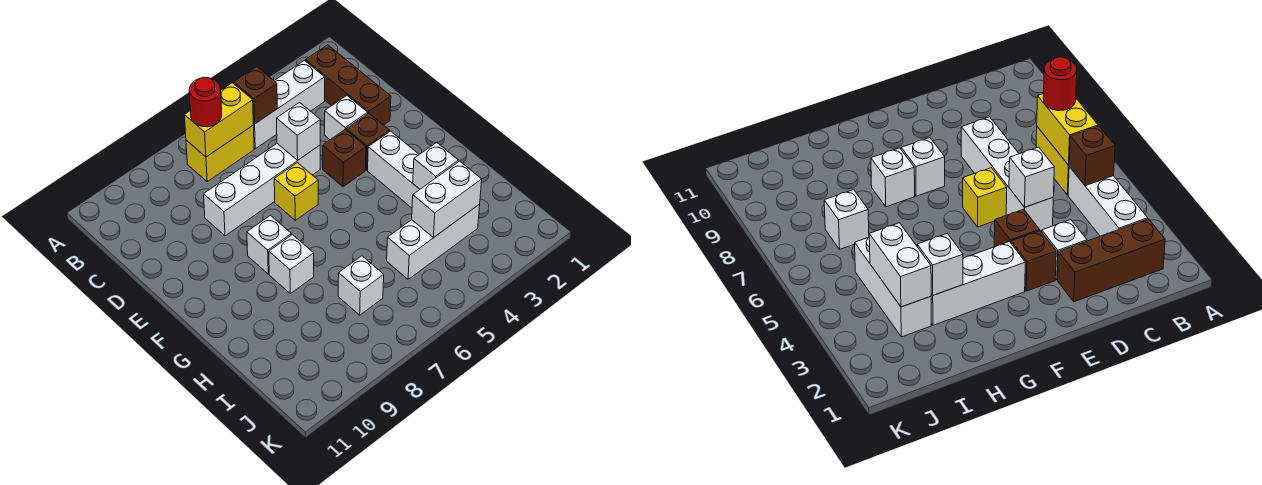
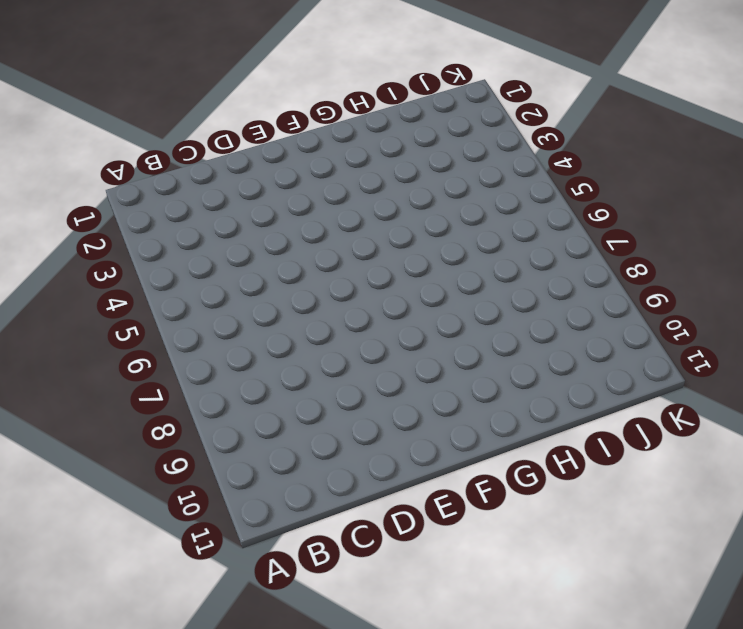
none -> brown brick B2:D2 level 1
none -> white brick B3:B5 level 1
none -> yellow brick B6:B7 level 1

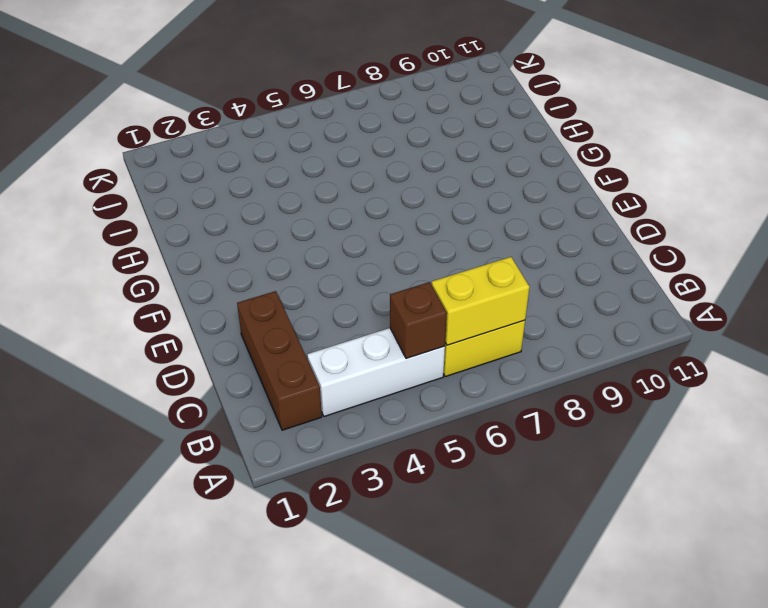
none -> white brick D3 level 1
none -> white brick D5:D8 level 1
none -> brown brick E3 level 1

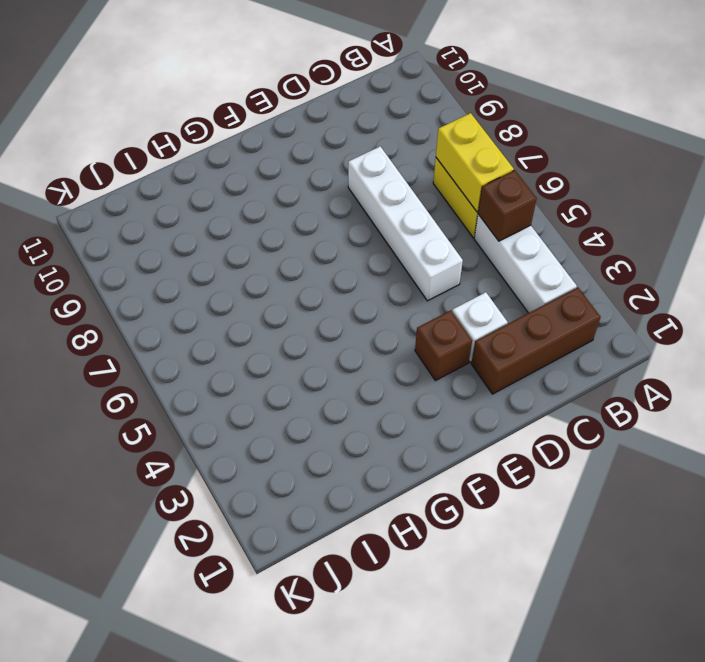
none -> brown brick E4 level 1
none -> yellow brick E6 level 1
none -> white brick F3:H3 level 1

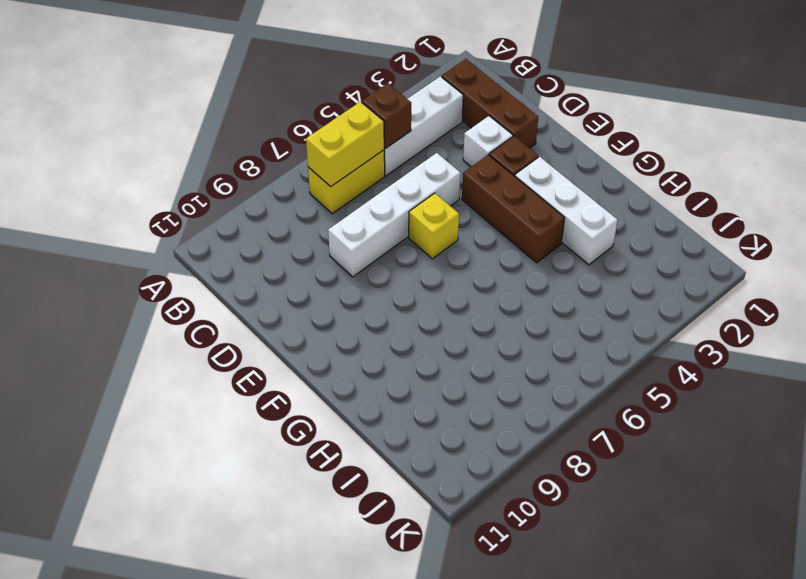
brown brick E4:G4 level 1 -> brown brick E4 level 1
none -> white brick F8 level 1
none -> white brick G8 level 1
none -> white brick I3:I5 level 1

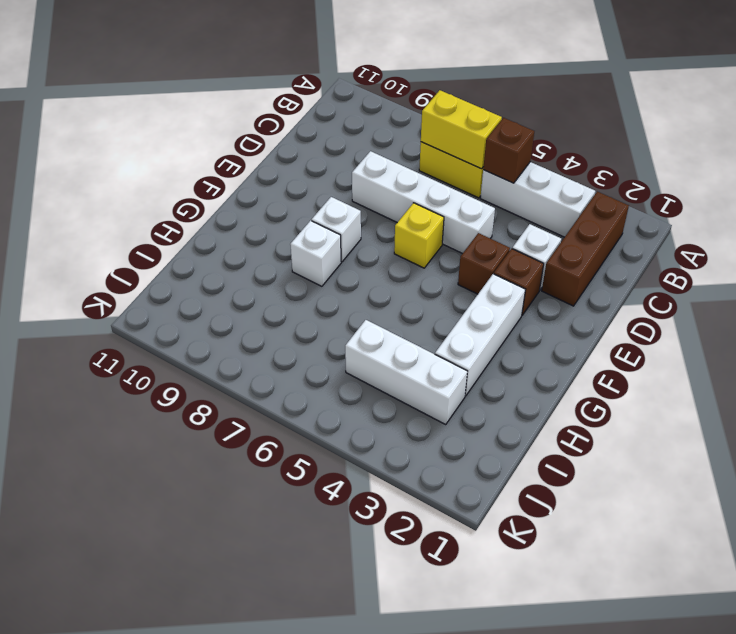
none -> white brick I7 level 1
none -> white brick D5 level 2
none -> white brick H3 level 2

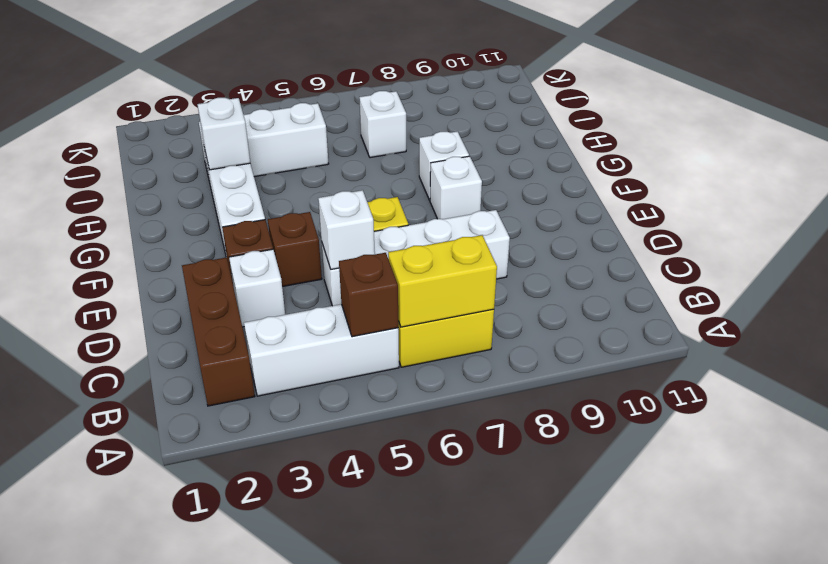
none -> white brick I3:I4 level 2
none -> red round brick B7 level 3

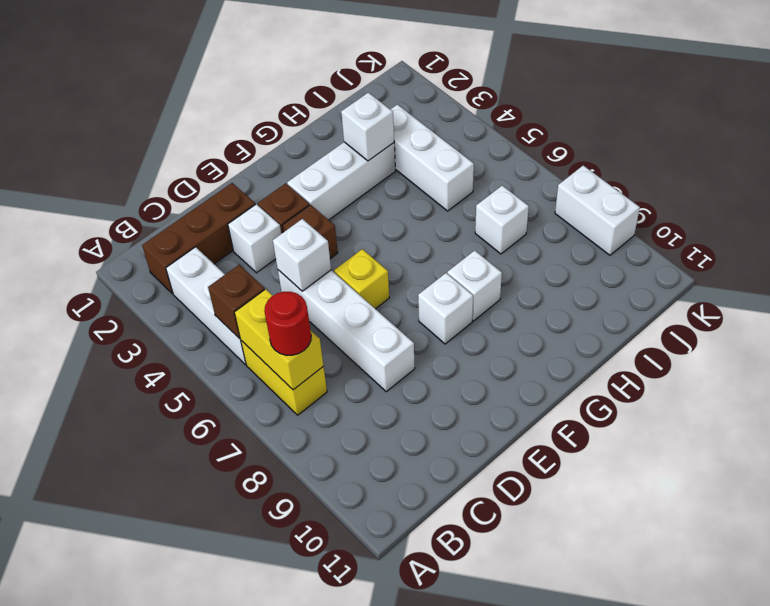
white brick K8:K9 level 1 -> white brick I3:I4 level 2

